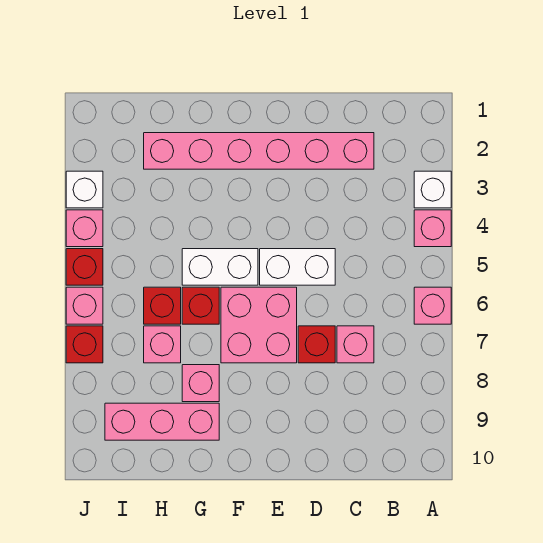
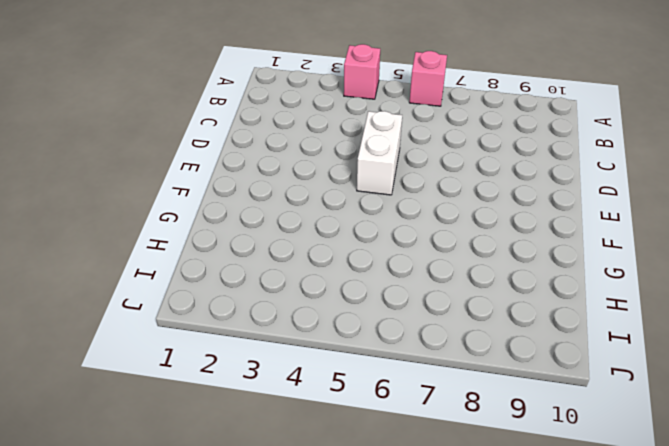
none -> white brick A3 level 1
none -> pink brick C2:H2 level 1
none -> pink brick C7 level 1

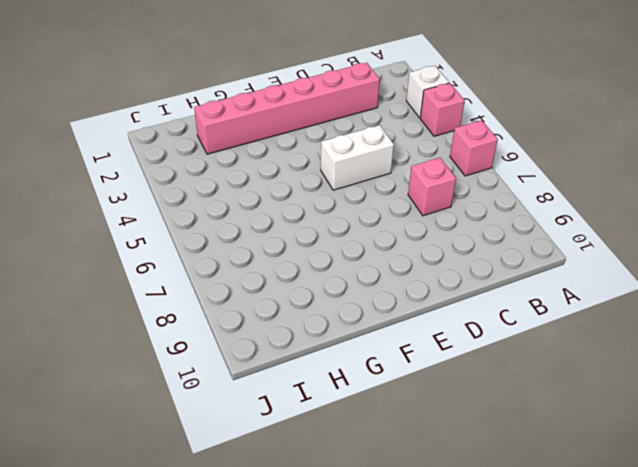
none -> red brick D7 level 1
none -> pink brick E6:F7 level 1
none -> white brick F5:G5 level 1

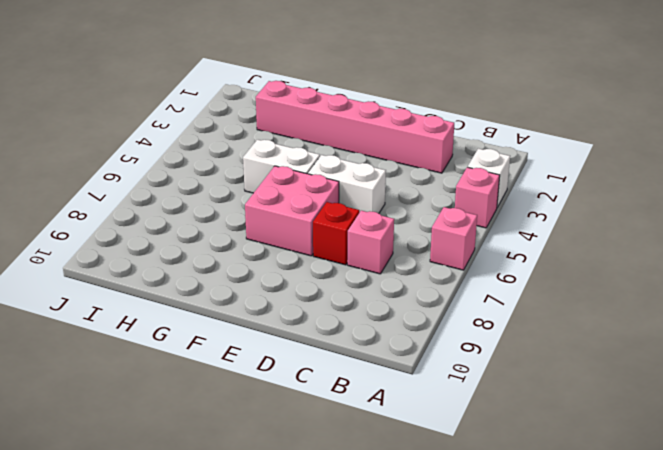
none -> red brick G6 level 1
none -> pink brick G8 level 1
none -> pink brick G9:I9 level 1

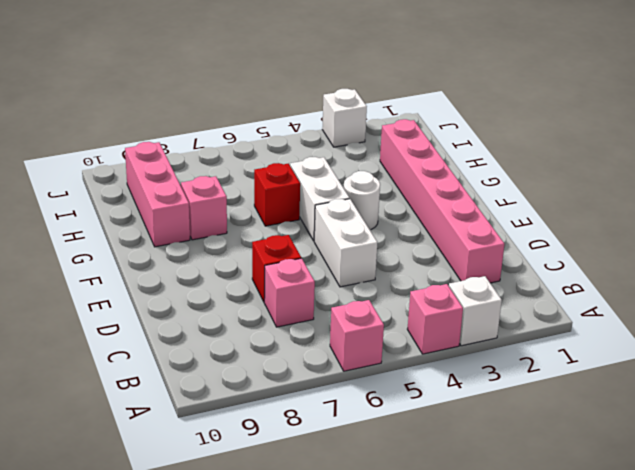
white round brick F4 level 1 -> none
none -> pink brick E6:F7 level 1
none -> red brick H6 level 1
none -> pink brick H7 level 1

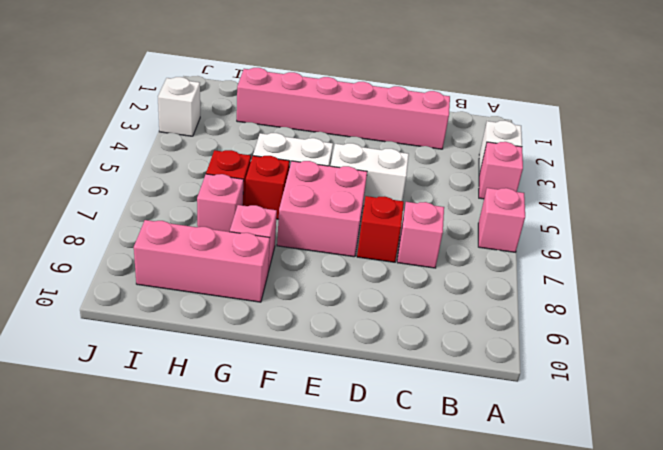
none -> pink brick J4 level 1
none -> red brick J5 level 1
none -> pink brick J6 level 1

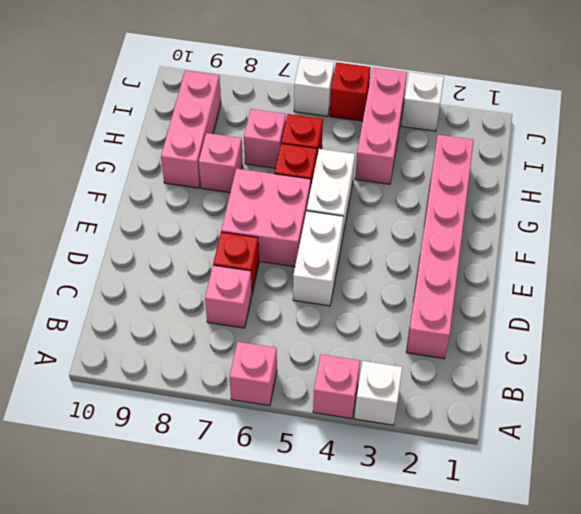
pink brick H4:J4 level 1 -> pink brick J4 level 1
white brick J6 level 1 -> pink brick J6 level 1
none -> red brick J7 level 1

